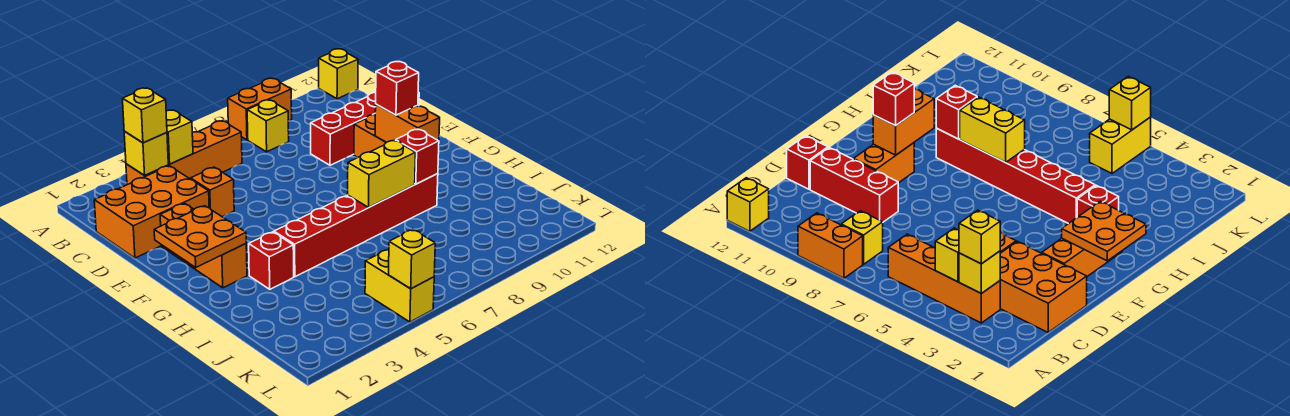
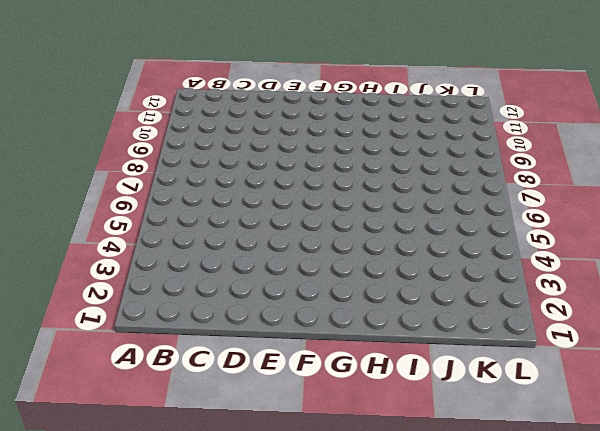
none -> orange brick A8:A9 level 1
none -> yellow brick A12 level 1
none -> orange brick B3:B6 level 1

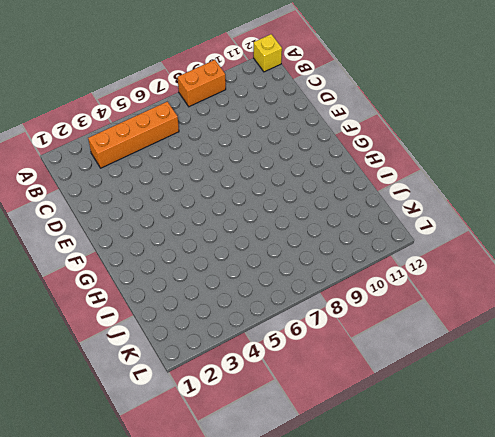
none -> yellow brick B8 level 1
none -> orange brick C1:D3 level 1
none -> orange brick D4 level 1

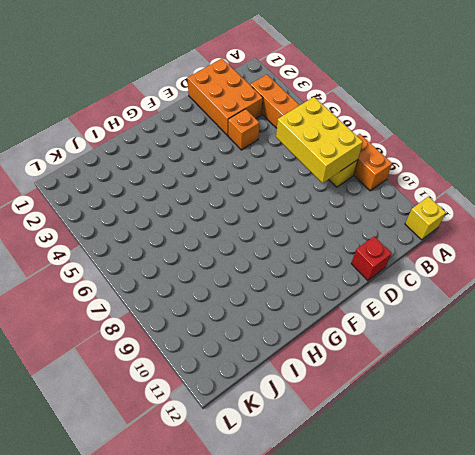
yellow brick B6:C8 level 2 -> none
none -> red brick D9:D11 level 1
none -> orange brick E2:G2 level 1
none -> orange brick E10:F10 level 1

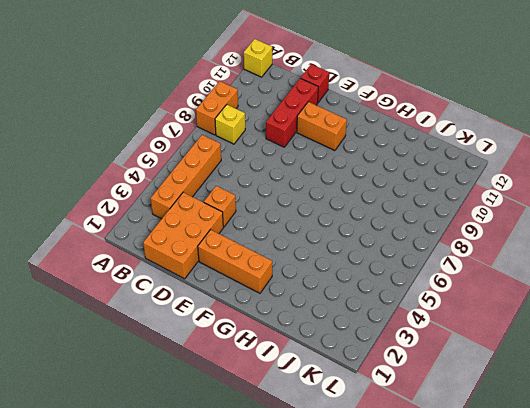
none -> red brick H3 level 1
none -> red brick H4:H9 level 1
none -> yellow brick K5:L5 level 1

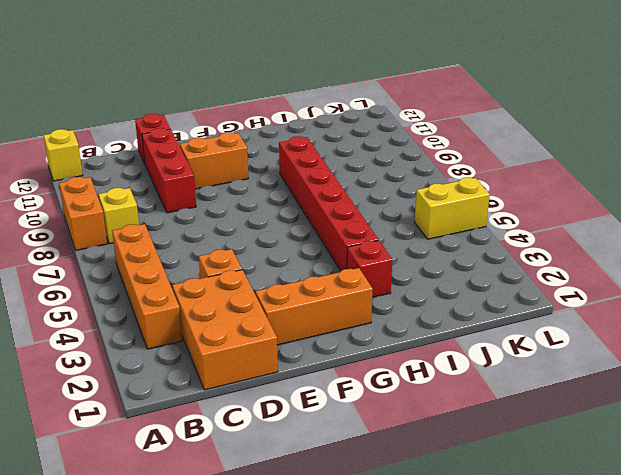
none -> yellow brick B3 level 2
none -> yellow brick B4 level 2
none -> orange plate F1:G2 level 2

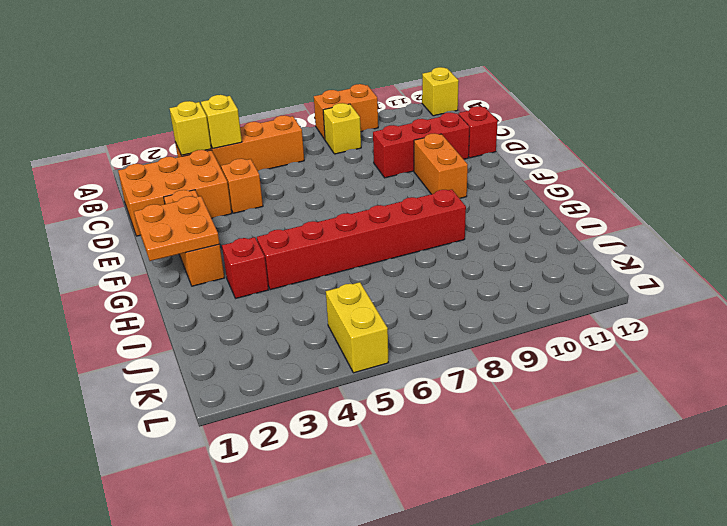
none -> orange brick F10:G10 level 2
none -> yellow brick H7:H8 level 2
none -> red brick H9 level 2

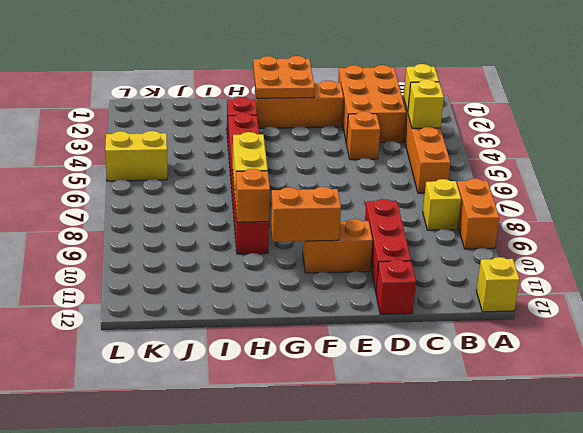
orange brick H9 level 2 -> red brick H9 level 2
none -> yellow brick L5 level 2
none -> yellow brick B3 level 3
none -> red brick F10 level 3

